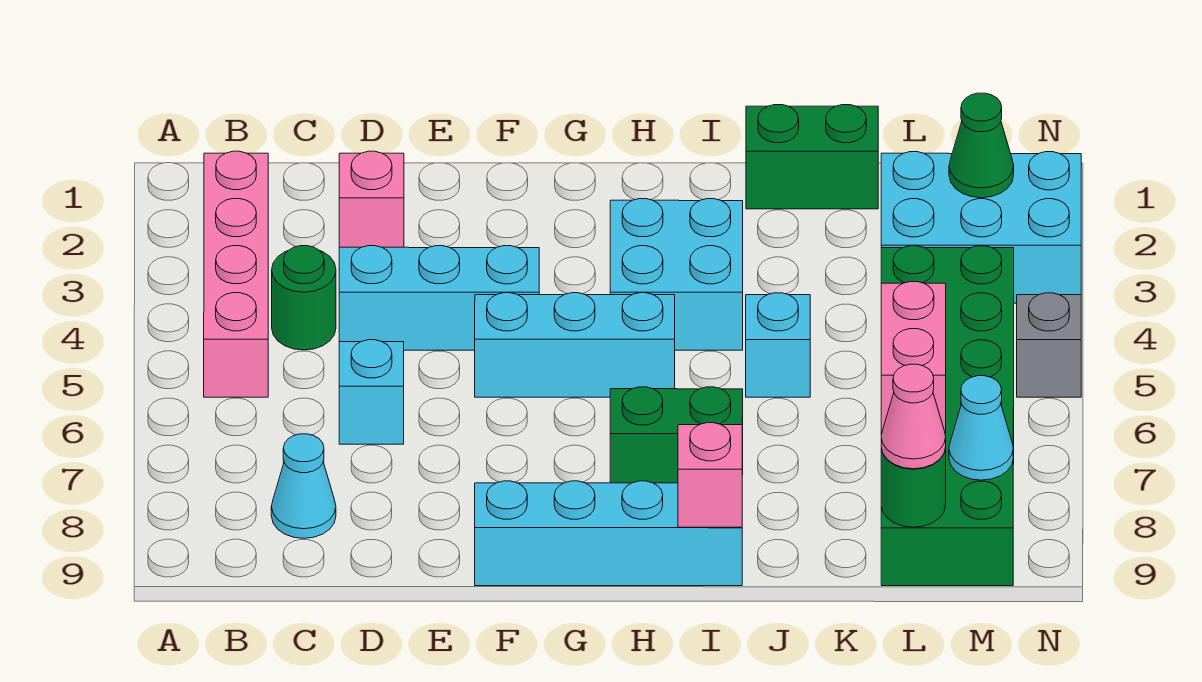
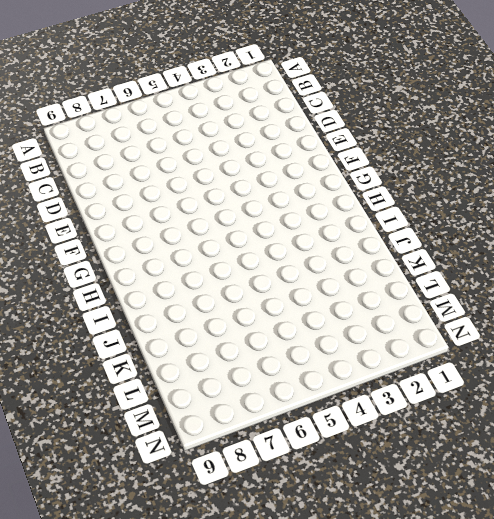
none -> pink brick B2:B5 level 1
none -> green round brick C4 level 1
none -> cyan cone C8 level 1

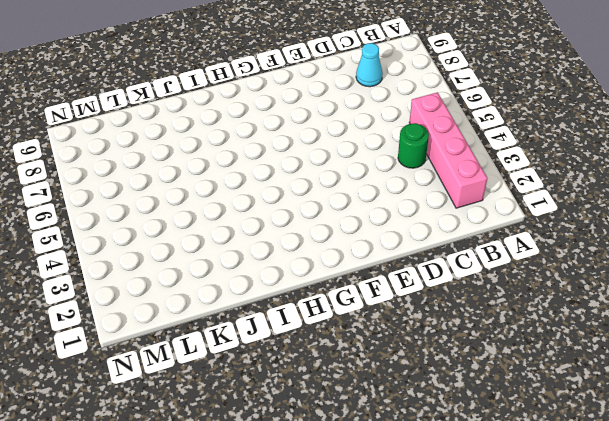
none -> pink brick D2 level 1
none -> cyan brick D4:F4 level 1
none -> cyan brick D6 level 1

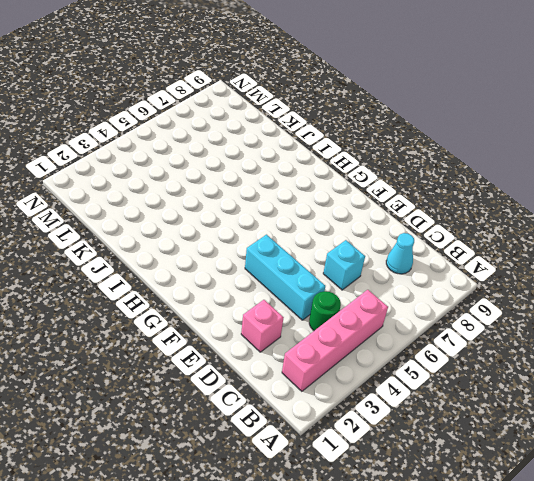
none -> cyan brick F5:H5 level 1
none -> cyan brick F9:I9 level 1
none -> cyan brick H3:I4 level 1

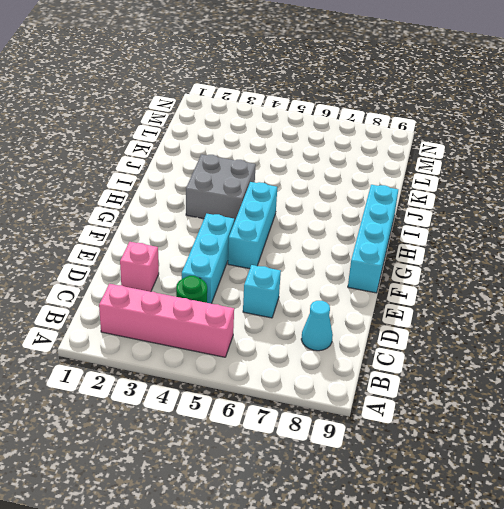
grey brick H3:I4 level 1 -> cyan brick H3:I4 level 1
none -> green brick H7:I7 level 1
none -> green brick J1:K1 level 1
none -> cyan brick J5 level 1

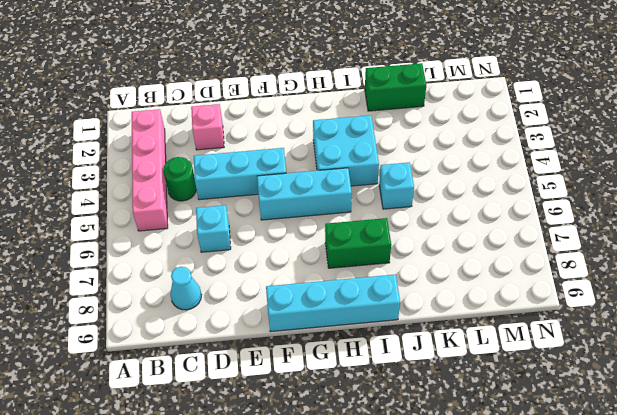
none -> cyan brick L2:N3 level 1
none -> green brick L4:M9 level 1
none -> grey brick N5 level 1

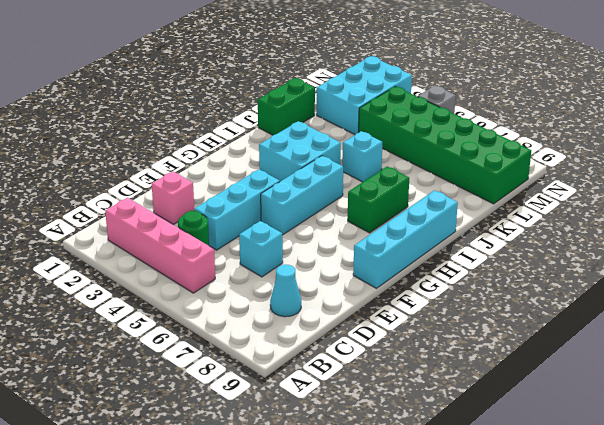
none -> pink brick I9 level 2
none -> pink brick L6:L7 level 2
none -> green round brick L9 level 2

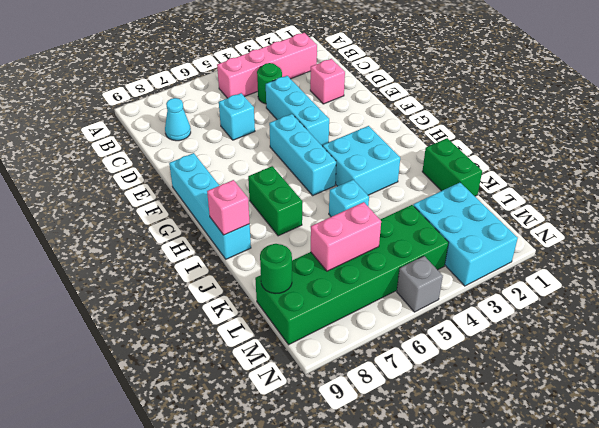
none -> green cone M2 level 2
none -> cyan cone M8 level 2
none -> pink cone L9 level 3

